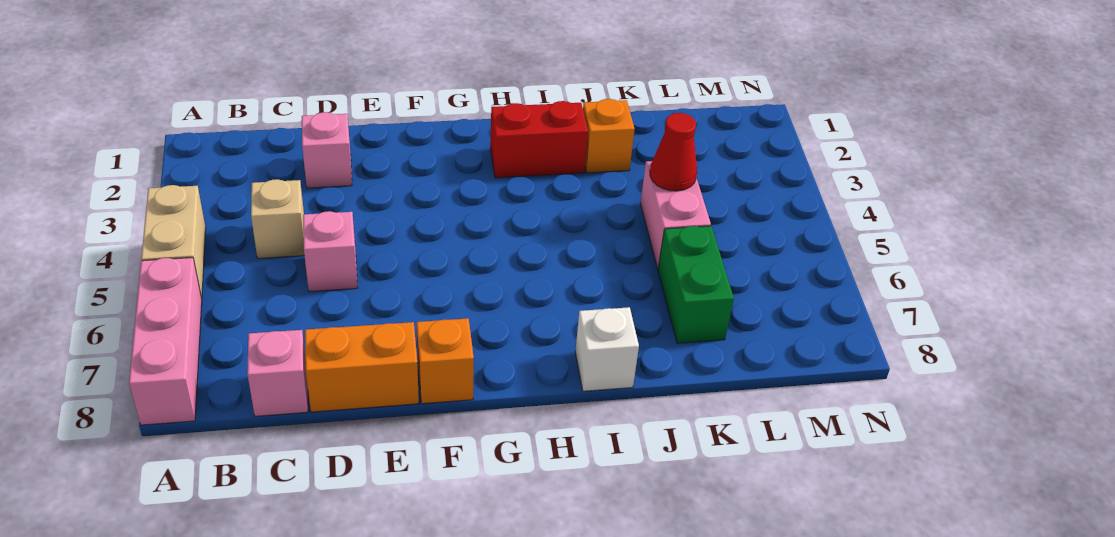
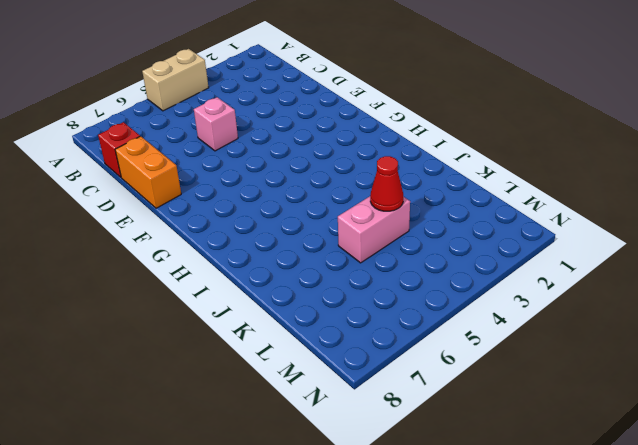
red brick C8 level 1 -> pink brick C8 level 1
none -> pink brick A6:A8 level 1
none -> tan brick C4 level 1
none -> pink brick D2 level 1

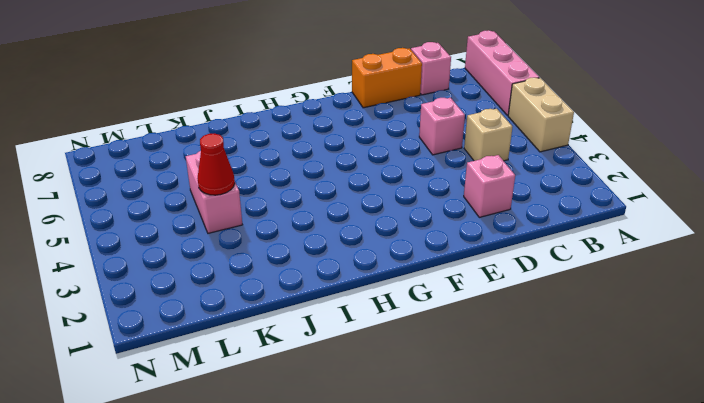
none -> orange brick F8 level 1
none -> red brick H2:I2 level 1
none -> white brick I8 level 1

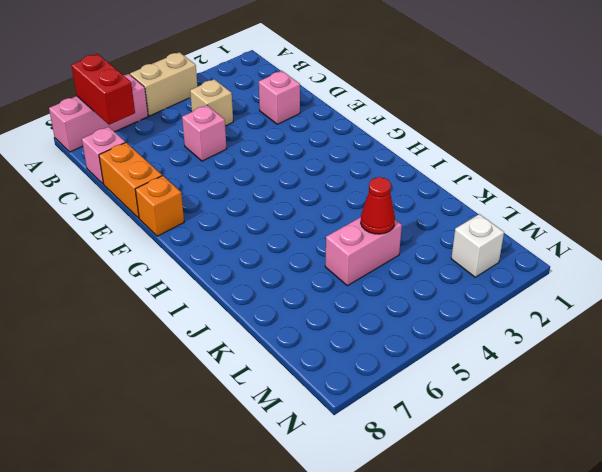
red brick A7:B7 level 2 -> red brick H2:I2 level 1
white brick M2 level 1 -> white brick I8 level 1
none -> orange brick J2 level 1
none -> green brick K6:K7 level 1

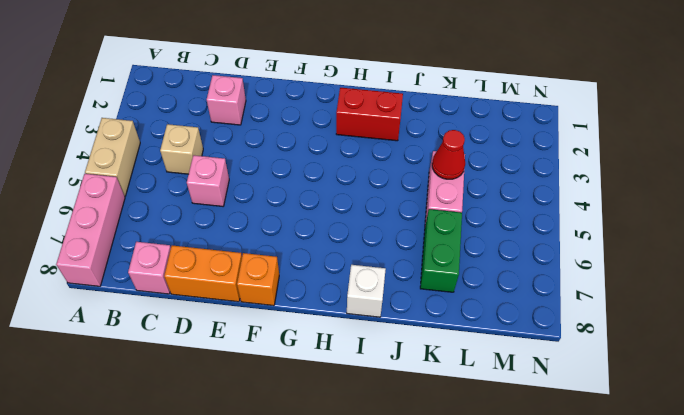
none -> orange brick J2 level 1

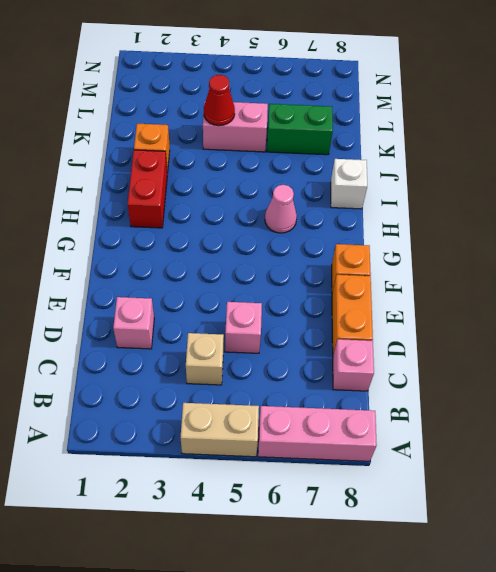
pink cone H6 level 1 -> none

